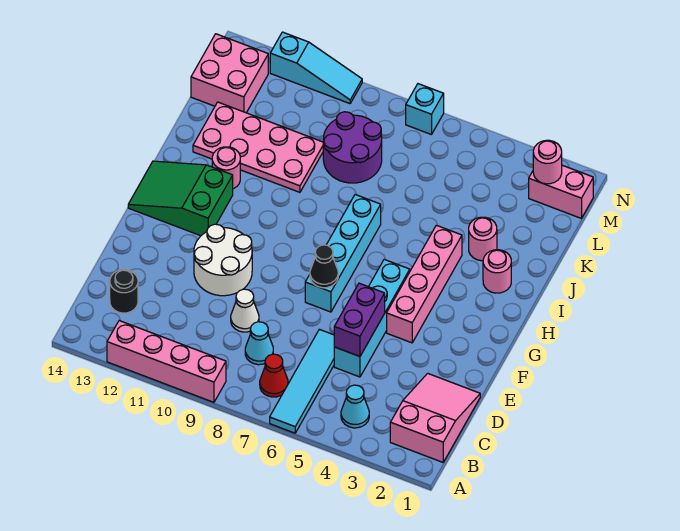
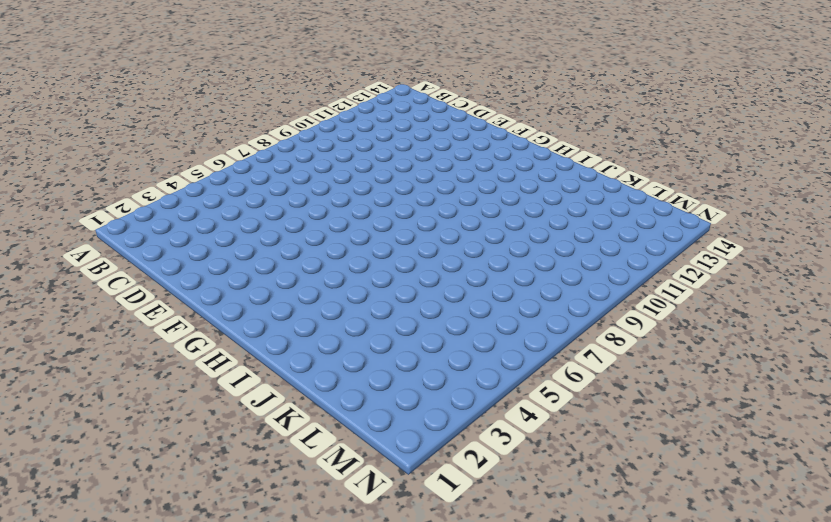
none -> cyan tile A6:D6 level 1
none -> pink brick A9:A12 level 1
none -> pink slope B1:D2 level 1 top B

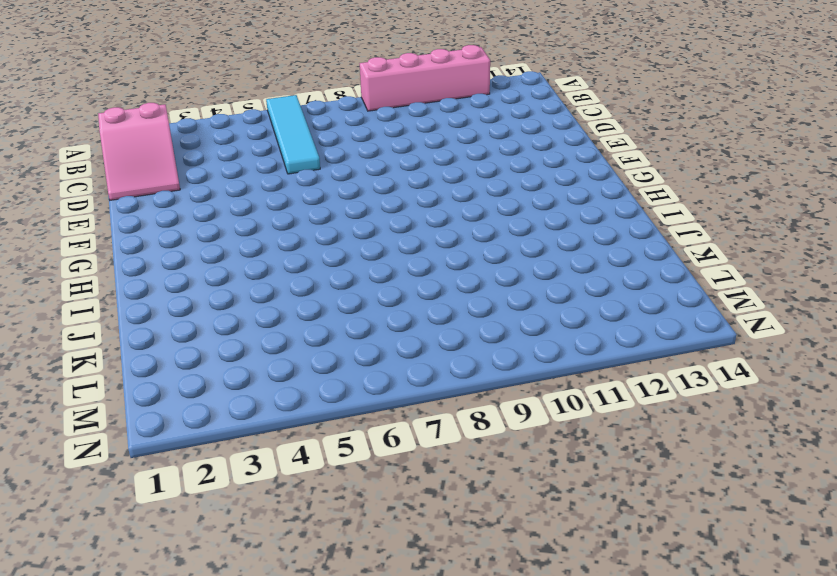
none -> cyan cone B4 level 1
none -> red cone B7 level 1
none -> cyan cone C8 level 1

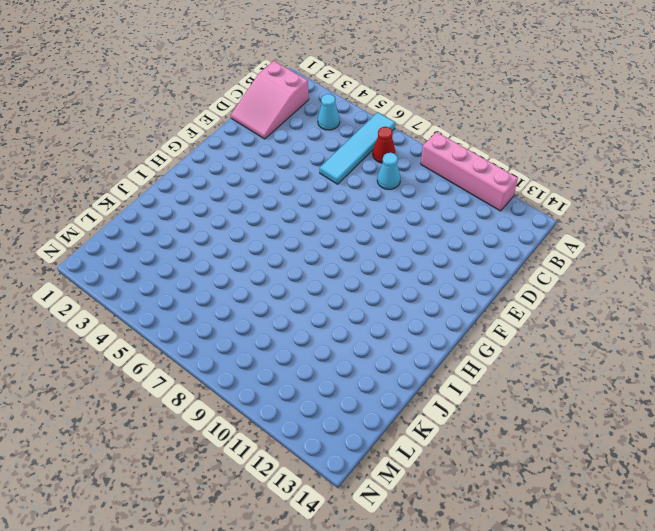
none -> black round brick C13 level 1
none -> cyan brick D5:G5 level 1
none -> white cone D9 level 1

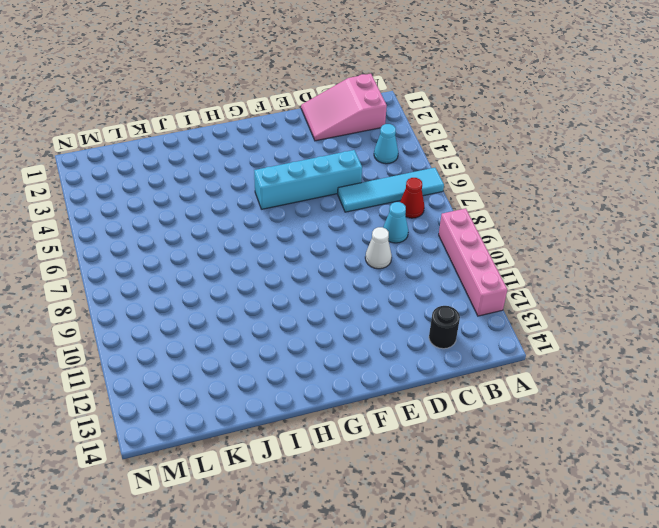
none -> white round brick E10:F11 level 1
none -> pink brick F4:I4 level 1
none -> cyan brick F7:I7 level 1

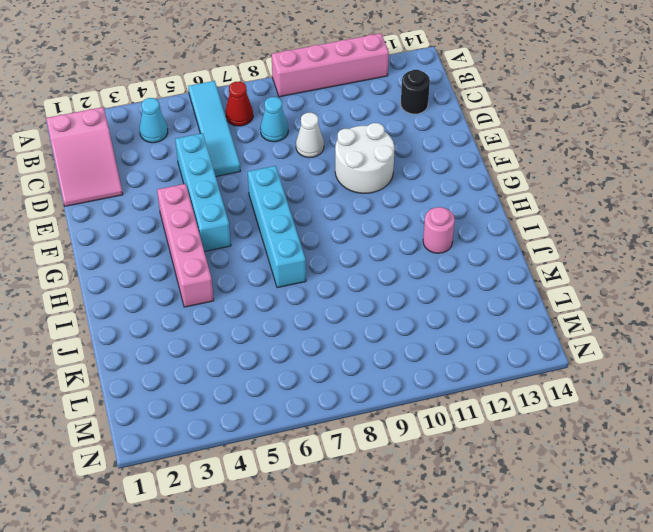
none -> green slope G12:H14 level 1 top 12
none -> pink round brick I2 level 1
none -> pink round brick J3 level 1

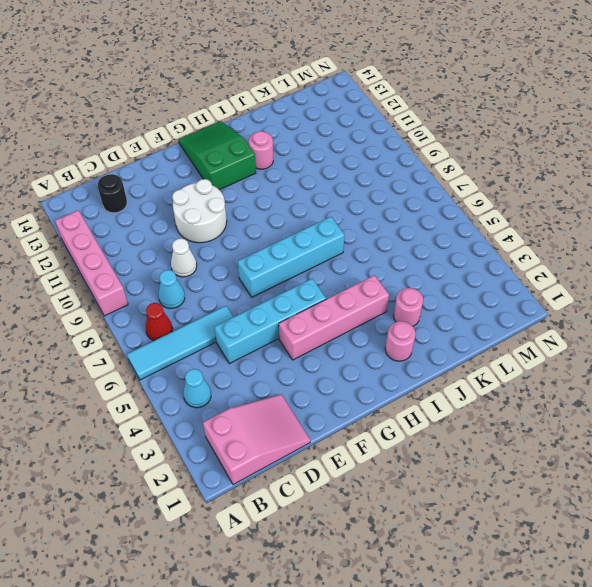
none -> pink plate J10:K13 level 1
none -> purple round brick K8:L9 level 1
none -> pink brick L13:M14 level 1

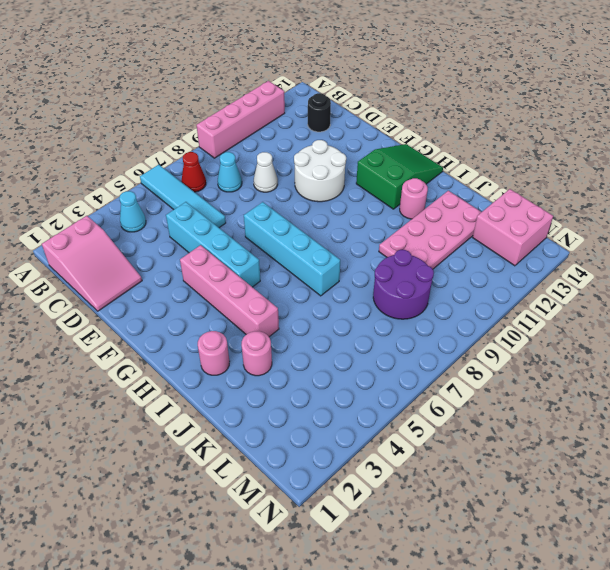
none -> pink brick M1:M2 level 1
none -> cyan brick N7 level 1
none -> cyan slope N10:N12 level 1 top 12

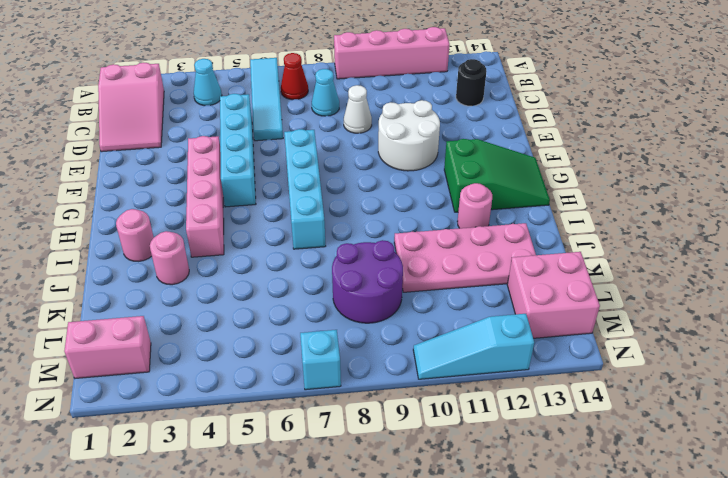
none -> purple brick D5:E5 level 2
none -> black cone F7 level 2
none -> pink round brick M2 level 2

